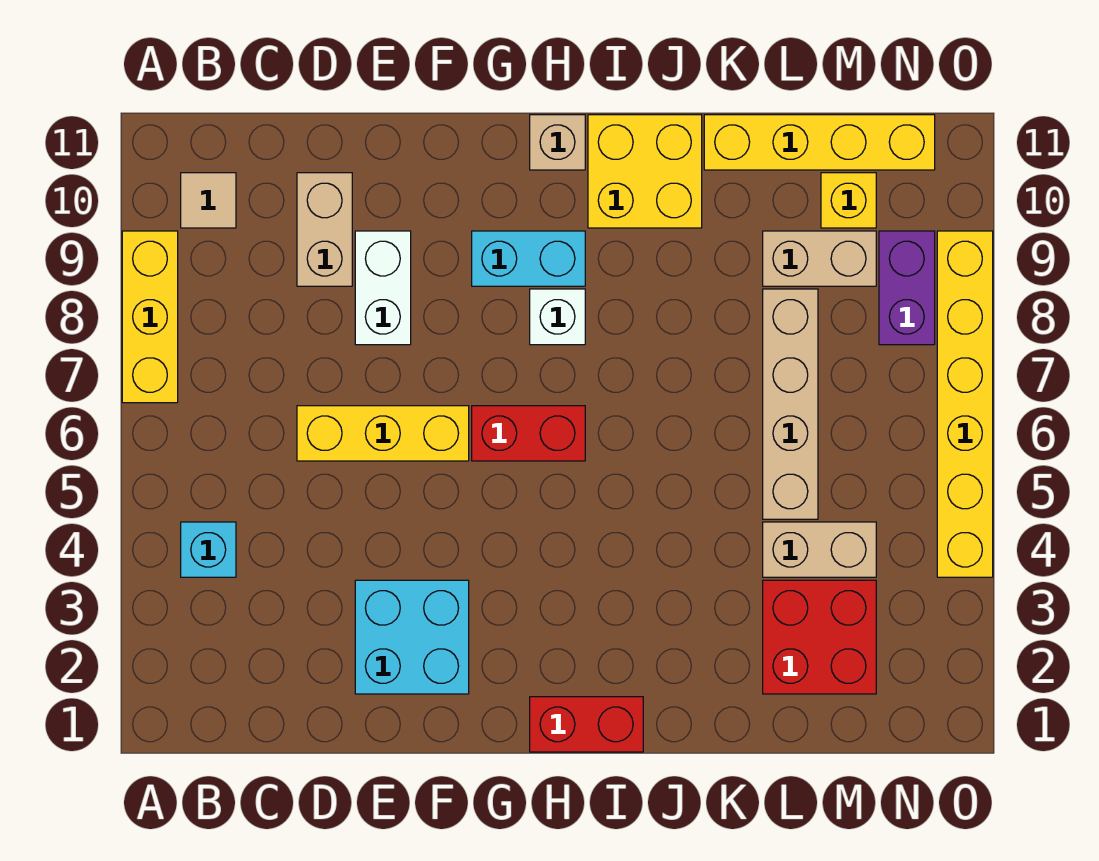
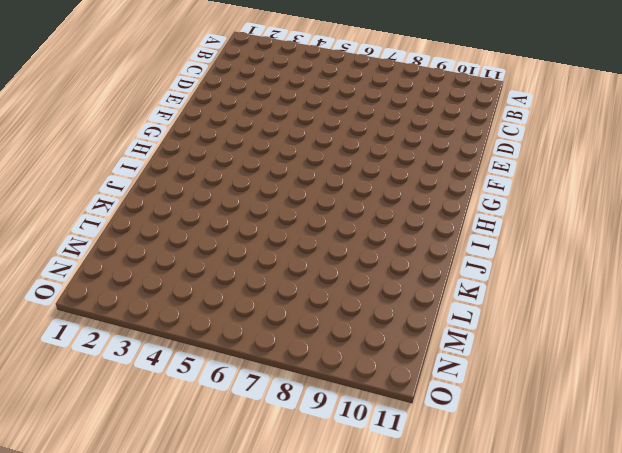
none -> yellow brick A7:A9 level 1
none -> cyan brick B4 level 1
none -> tan tile B10 level 1

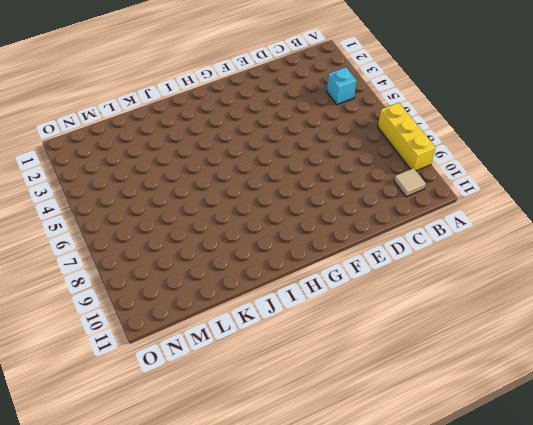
none -> yellow brick D6:F6 level 1
none -> tan brick D9:D10 level 1
none -> cyan brick E2:F3 level 1

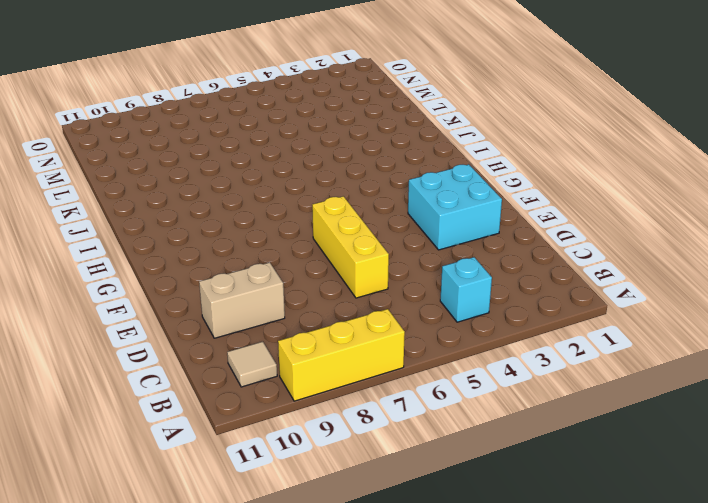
none -> white brick E8:E9 level 1
none -> red brick G6:H6 level 1
none -> cyan brick G9:H9 level 1

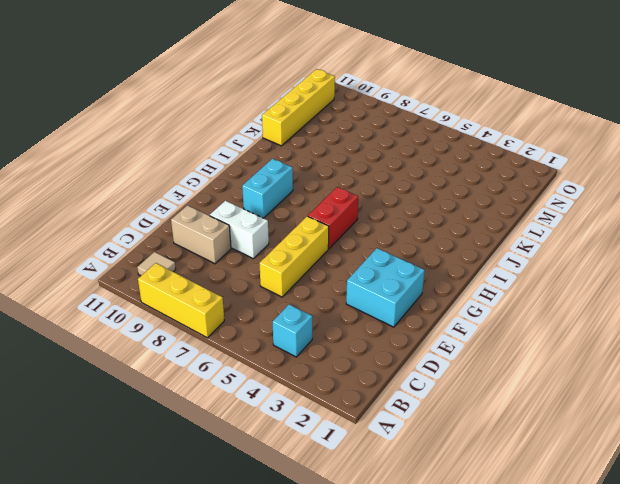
none -> red brick H1:I1 level 1
none -> white brick H8 level 1
none -> tan brick H11 level 1

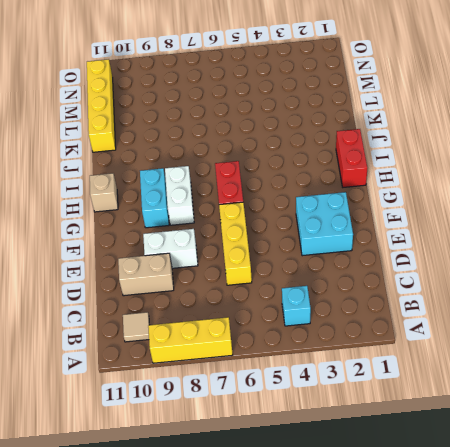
white brick G8:H8 level 1 -> white brick H8 level 1
none -> yellow brick I10:J11 level 1
none -> red brick L2:M3 level 1
none -> tan brick L4:M4 level 1

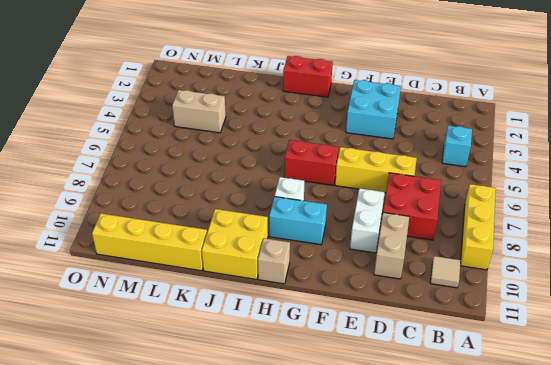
red brick C7:D8 level 1 -> red brick L2:M3 level 1
none -> tan brick L5:L8 level 1
none -> tan brick L9:M9 level 1
none -> yellow brick M10 level 1

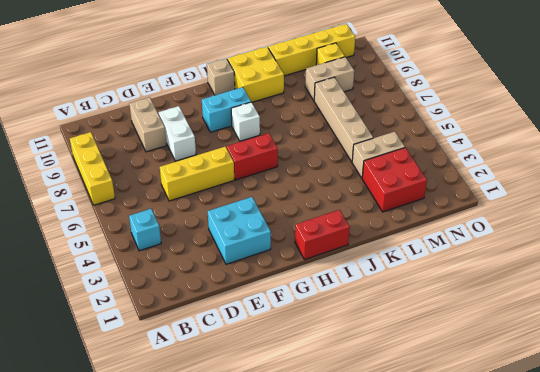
none -> tan tile B10 level 1
none -> purple brick N8:N9 level 1
none -> yellow brick O4:O9 level 1

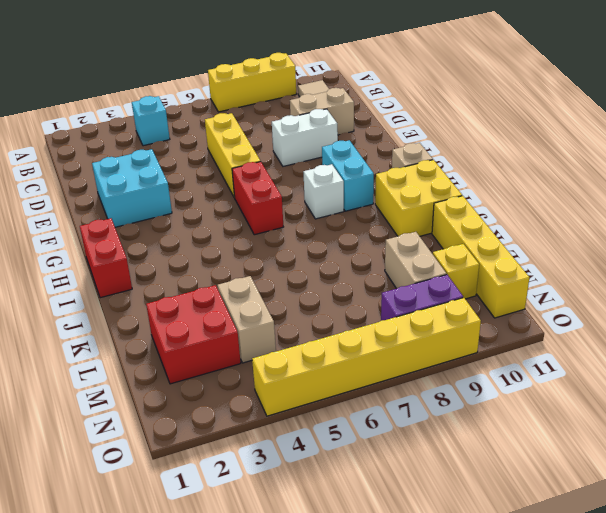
none -> tan brick L5:L8 level 1

